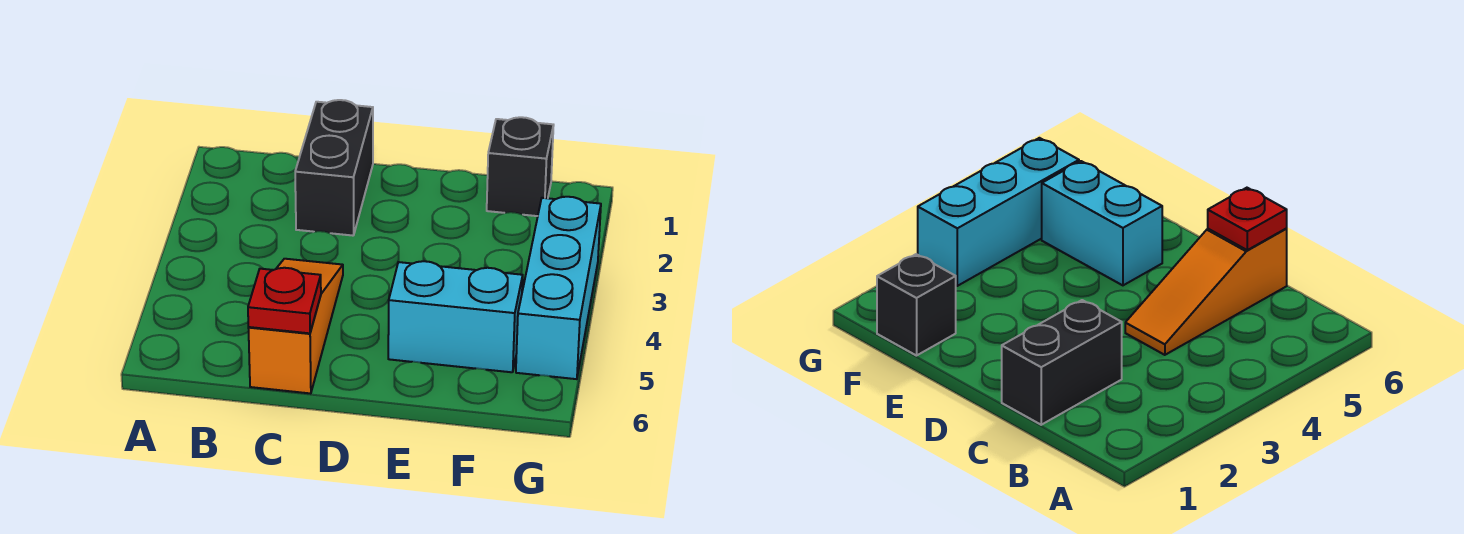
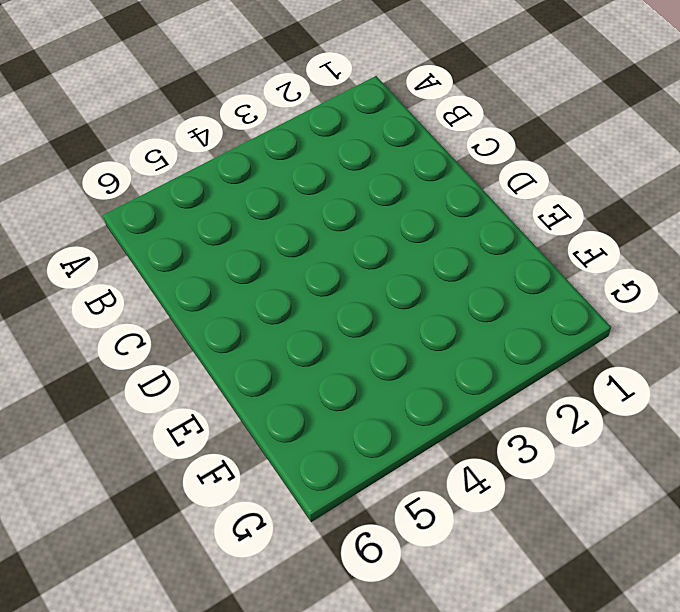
none -> black brick C1:C2 level 1
none -> orange slope C4:C6 level 1 top 6

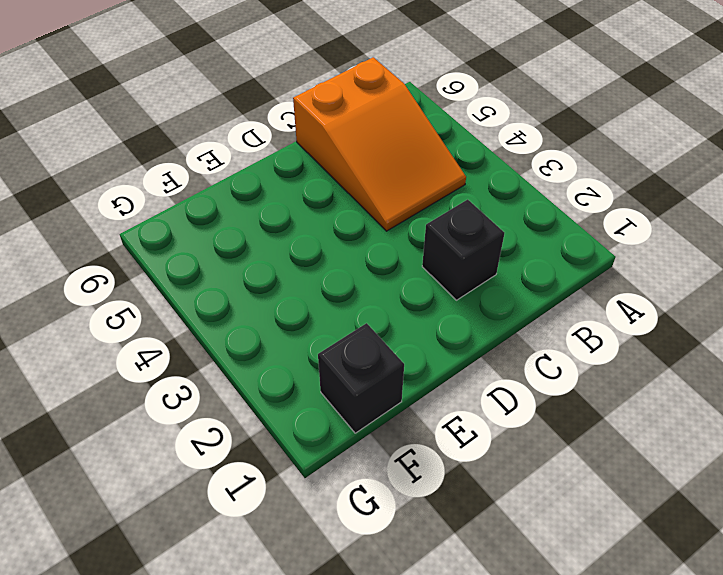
orange slope B4:C6 level 1 top 6 -> orange slope C4:C6 level 1 top 6
black brick C2 level 1 -> black brick C1:C2 level 1
none -> cyan brick E5:F5 level 1
none -> cyan brick G3:G5 level 1

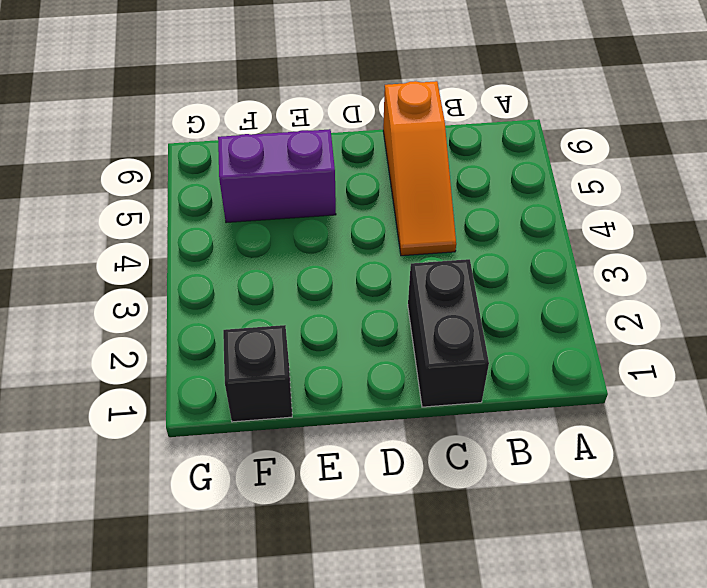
purple brick E5:F5 level 1 -> cyan brick E5:F5 level 1
none -> cyan brick G3:G5 level 1
none -> red plate C6 level 2

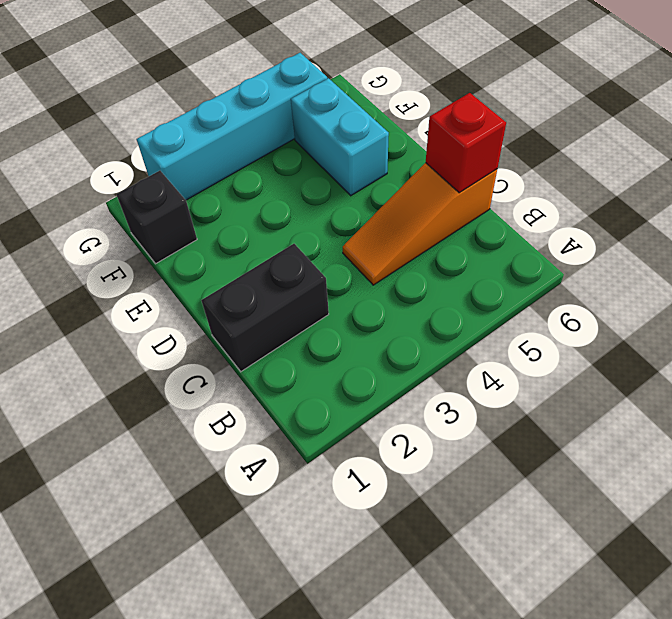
red brick C6 level 2 -> red plate C6 level 2
cyan brick G2:G5 level 1 -> cyan brick G3:G5 level 1

